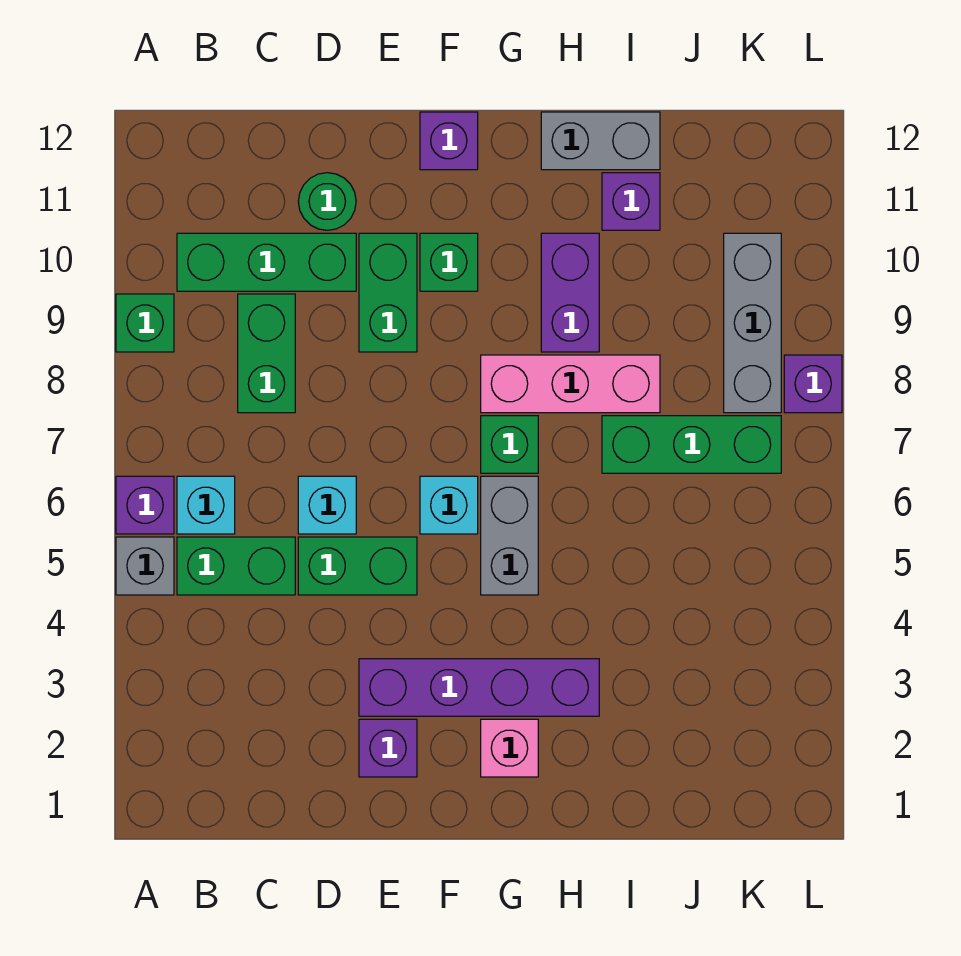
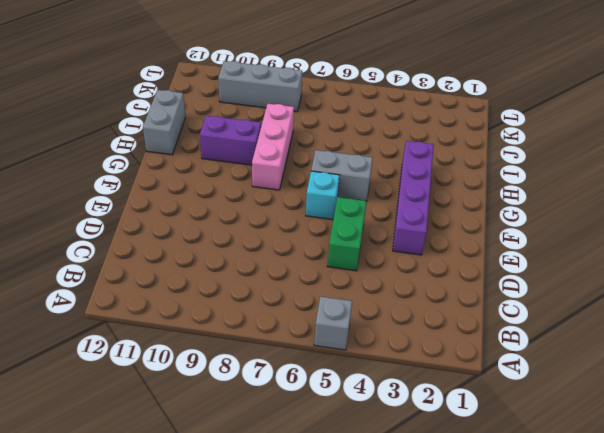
none -> purple brick A6 level 1
none -> green brick A9 level 1
none -> green brick B5:C5 level 1

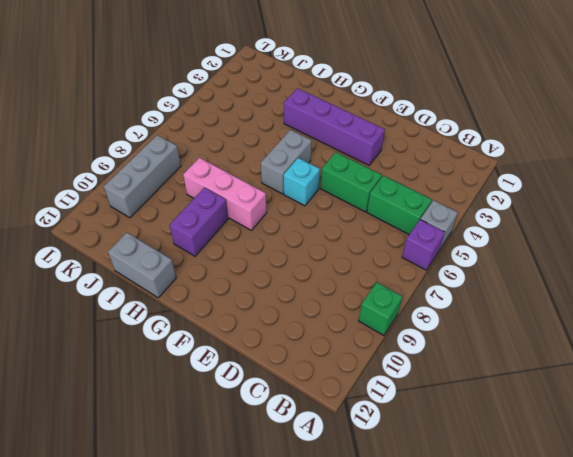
none -> cyan brick B6 level 1
none -> green brick B10:D10 level 1
none -> green brick C8:C9 level 1

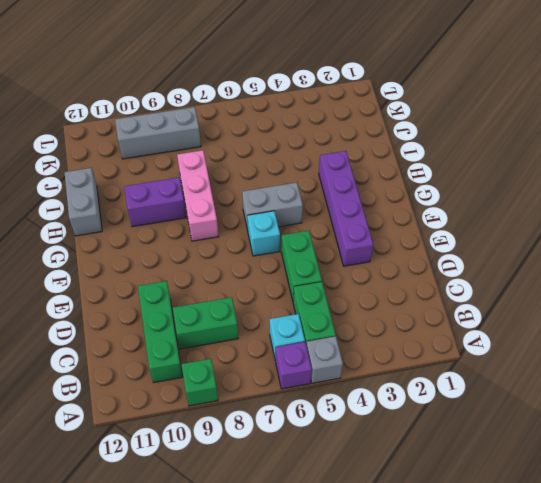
none -> cyan brick D6 level 1
none -> green round brick D11 level 1
none -> purple brick E2 level 1

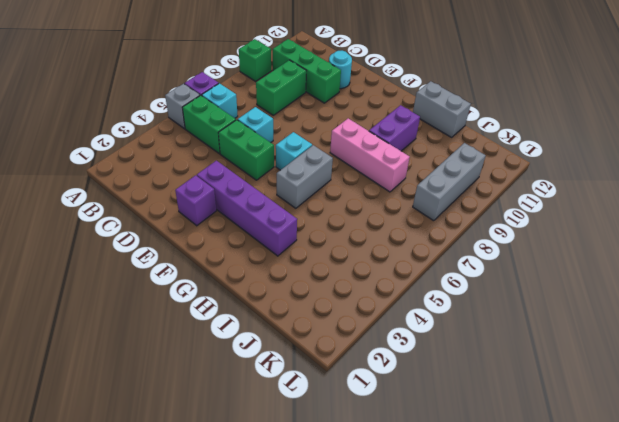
cyan round brick D11 level 1 -> green round brick D11 level 1
none -> green brick E9:E10 level 1
none -> green brick F10 level 1
none -> purple brick F12 level 1

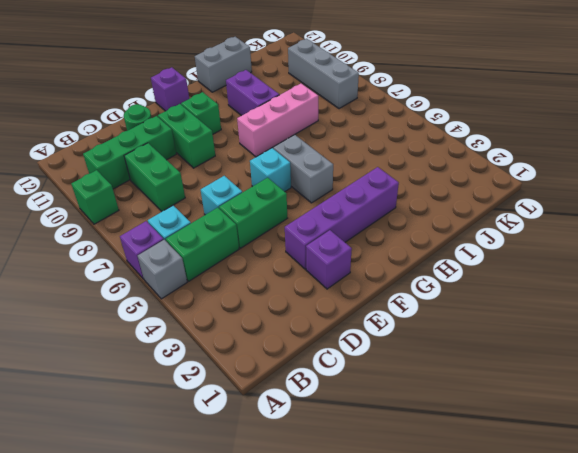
none -> pink brick G2 level 1
none -> green brick G7 level 1
none -> green brick I7:K7 level 1

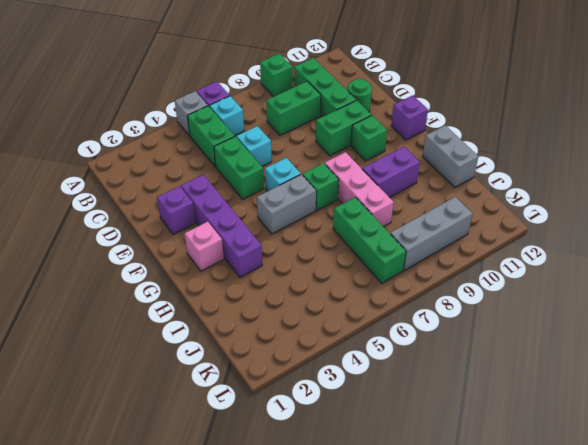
none -> purple brick I11 level 1
none -> purple brick L8 level 1

